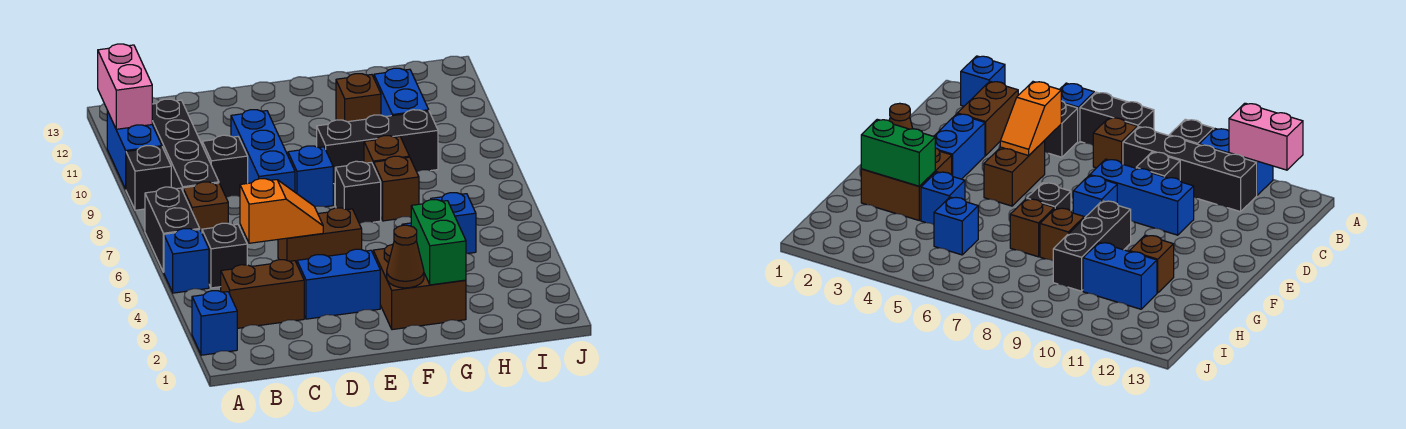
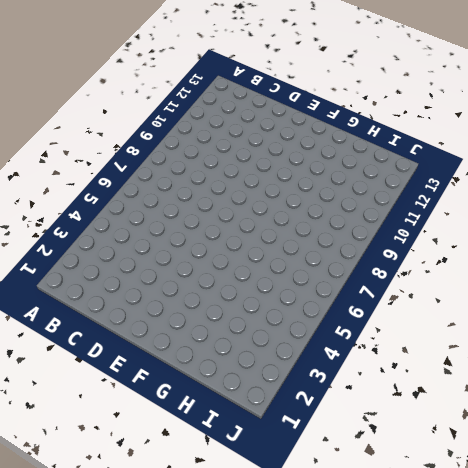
none -> blue brick A2 level 1
none -> blue brick A5 level 1
none -> black brick A6:A7 level 1

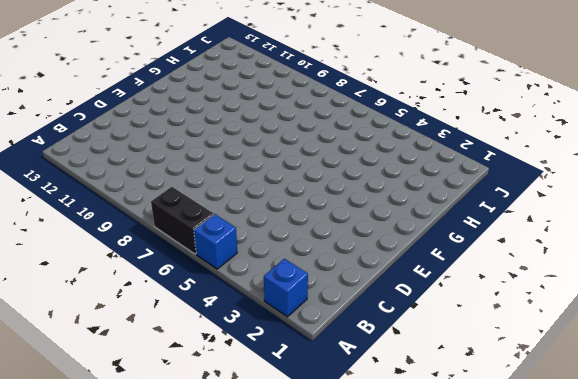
none -> black brick A9 level 1
none -> blue brick A10:A11 level 1
none -> brown brick B3:C3 level 1

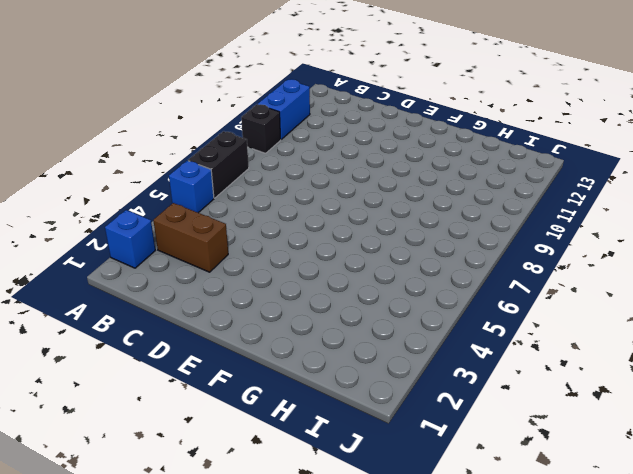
none -> black brick B5 level 1
none -> brown brick B7 level 1
none -> black brick B8:B11 level 1

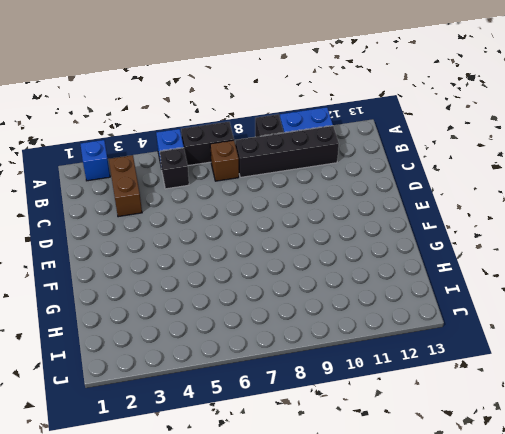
none -> black brick C9 level 1
none -> blue brick D3:E3 level 1
none -> brown brick D5:E5 level 1

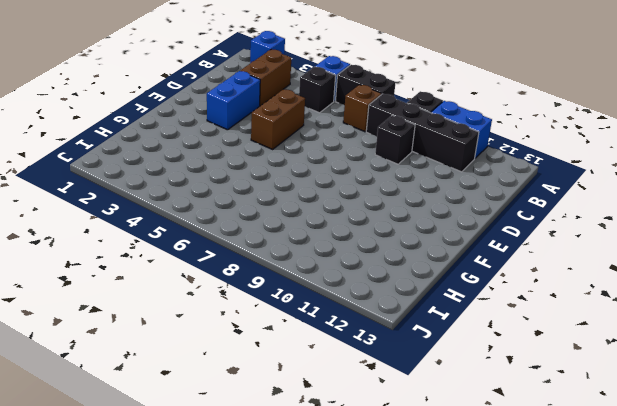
none -> blue brick D8:D10 level 1
none -> blue brick E8 level 1
none -> brown brick F2:G3 level 1

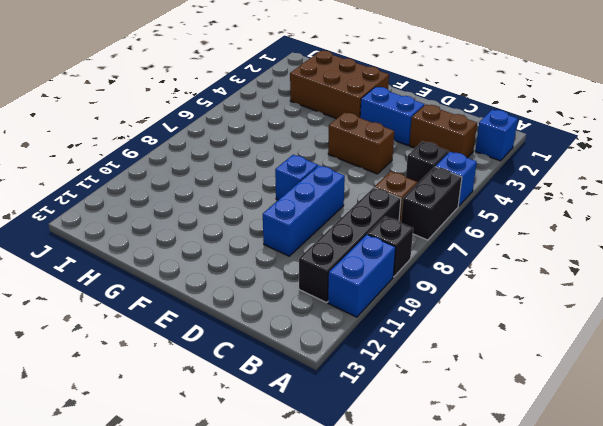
brown brick F2:H3 level 1 -> brown brick F2:G3 level 1
none -> black brick C9 level 1
none -> black brick F7 level 1
none -> black brick F9:H9 level 1

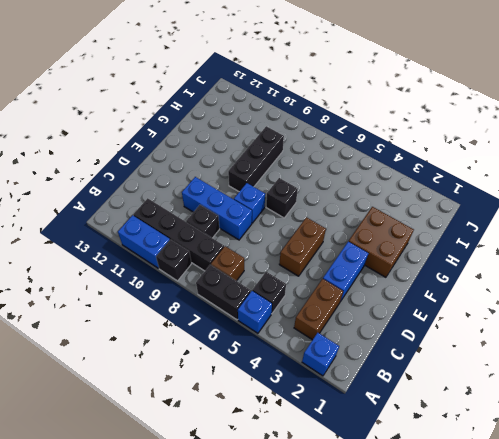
none -> blue brick G4 level 1
none -> brown brick G7 level 1
none -> brown brick G8 level 1

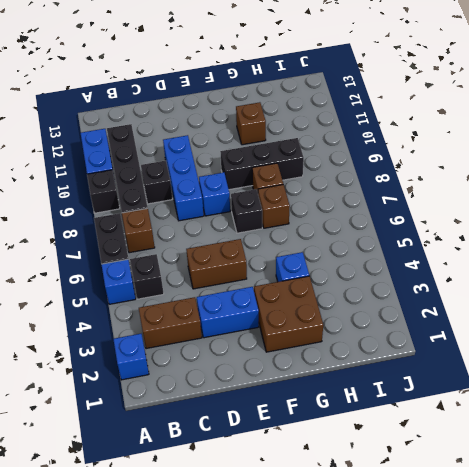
none -> blue brick H5 level 1
none -> blue brick H10:H11 level 1
none -> pink brick A11:A12 level 2

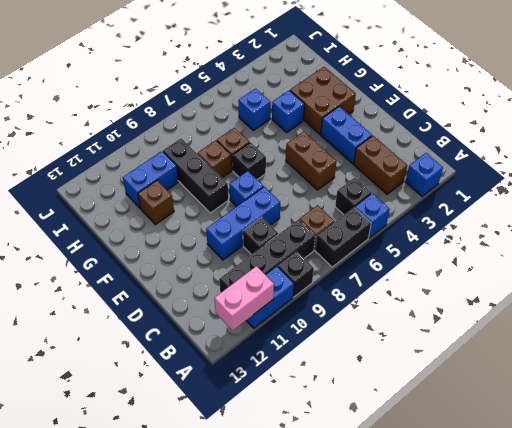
none -> orange slope C5:D5 level 2 top C
none -> brown cone F2 level 2
none -> green brick G2:G3 level 2

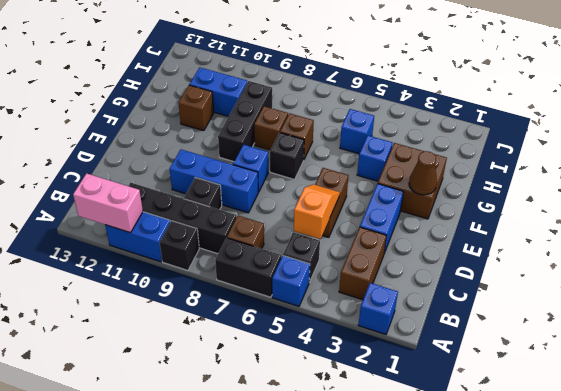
none -> green brick G2:G3 level 2

